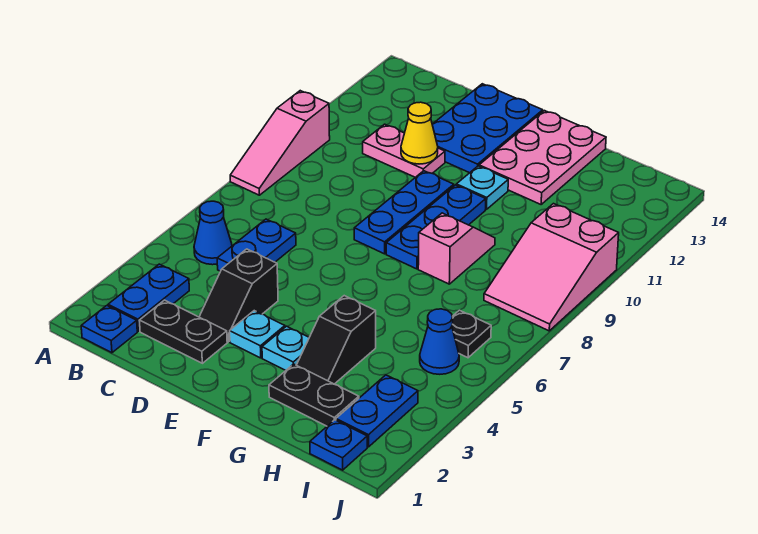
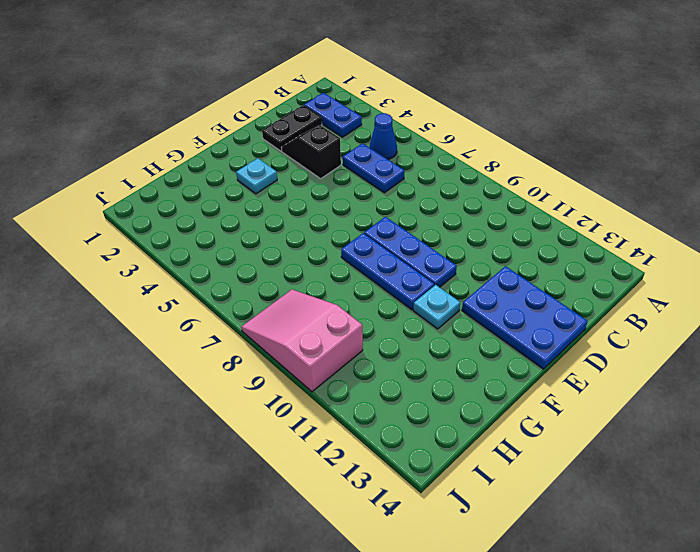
none -> pink slope A8:A10 level 1 top 10
none -> blue plate B1 level 1
none -> pink plate C11:D11 level 1

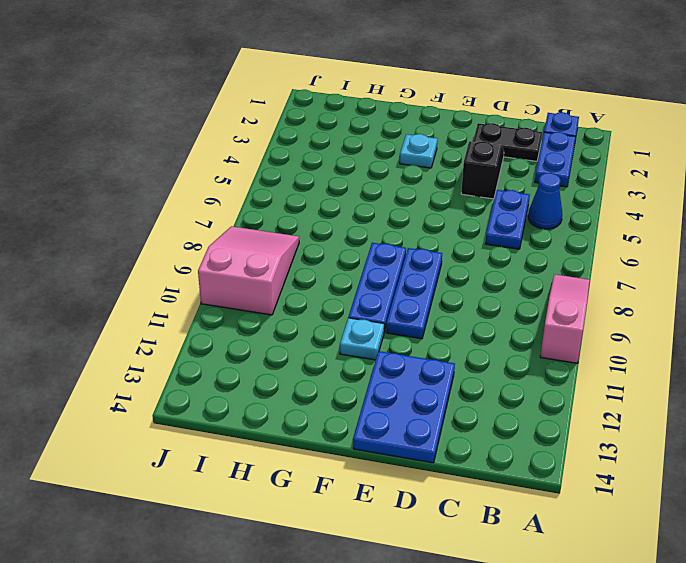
none -> pink plate C11:D11 level 1
none -> cyan plate E3 level 1
none -> pink plate F12:G14 level 1

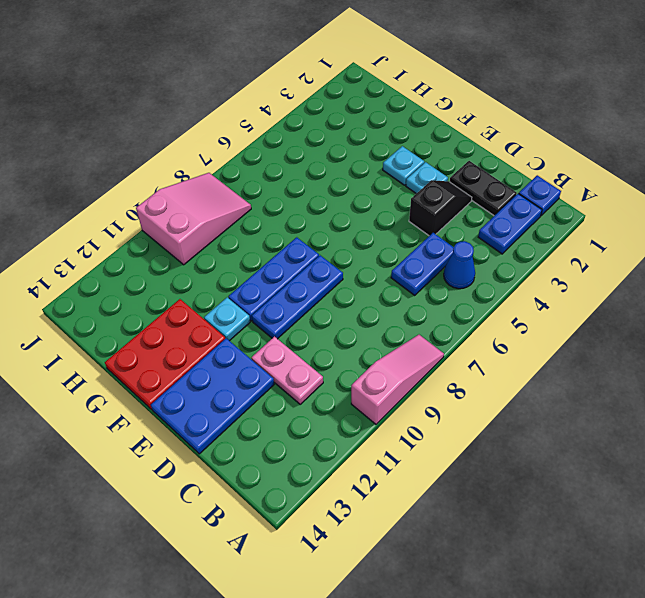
red plate F12:G14 level 1 -> pink plate F12:G14 level 1
none -> black plate G2:H2 level 1
none -> black slope G3:G4 level 1 top 4
none -> pink slope G8:G9 level 1 top 8

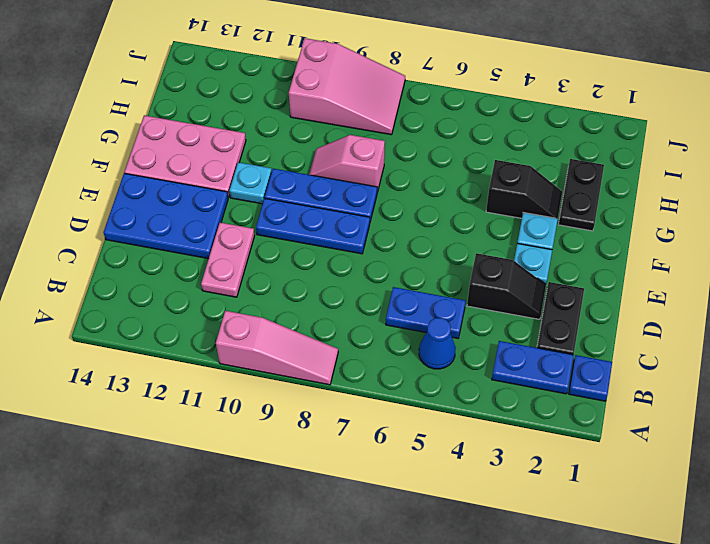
none -> blue plate I1 level 1
none -> blue plate I2:I3 level 1
none -> blue cone I5 level 1

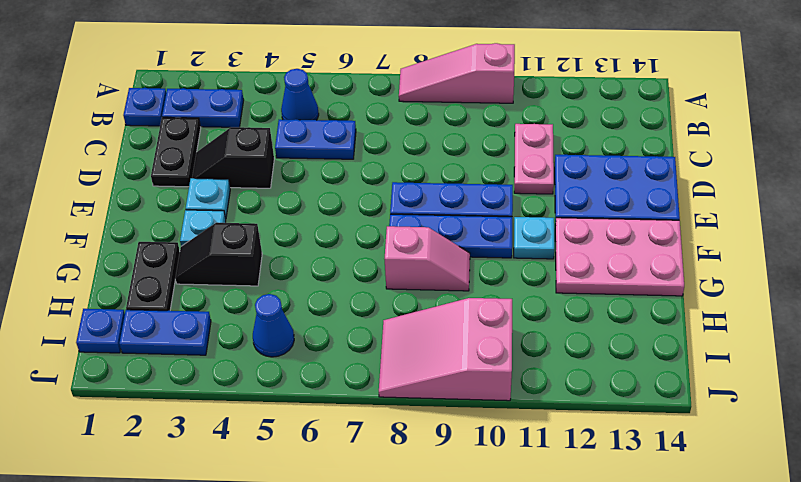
none -> black plate I6 level 1
none -> yellow cone D11 level 2

